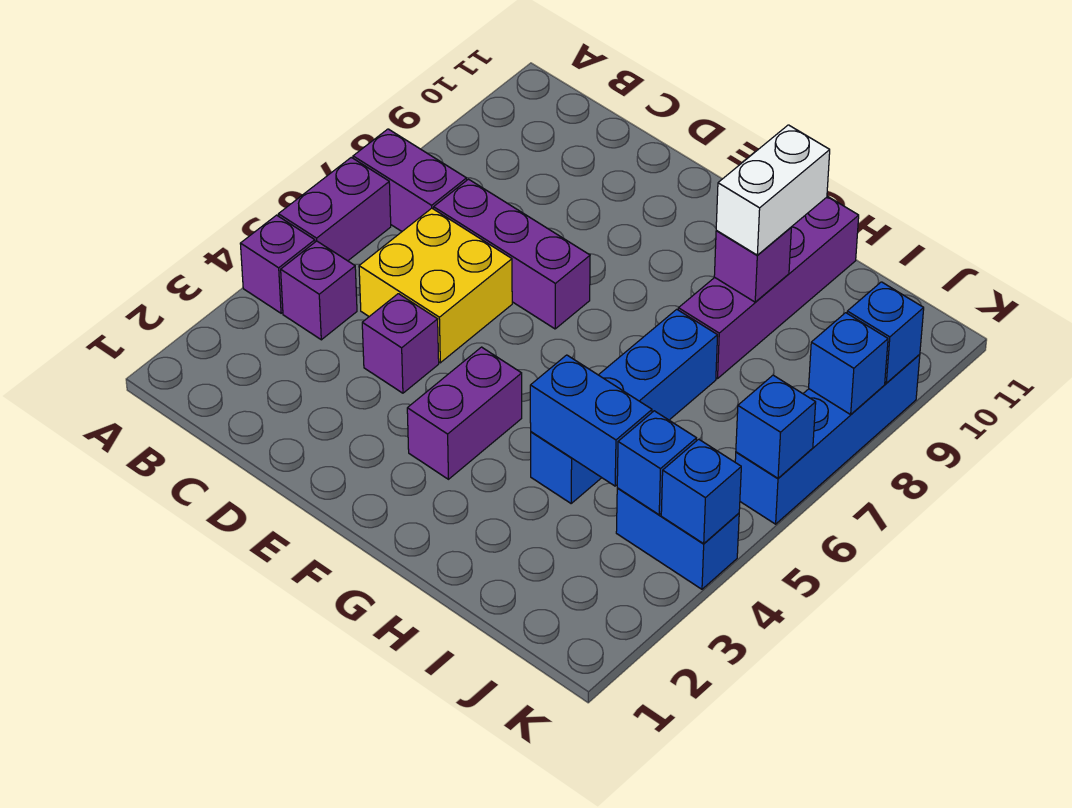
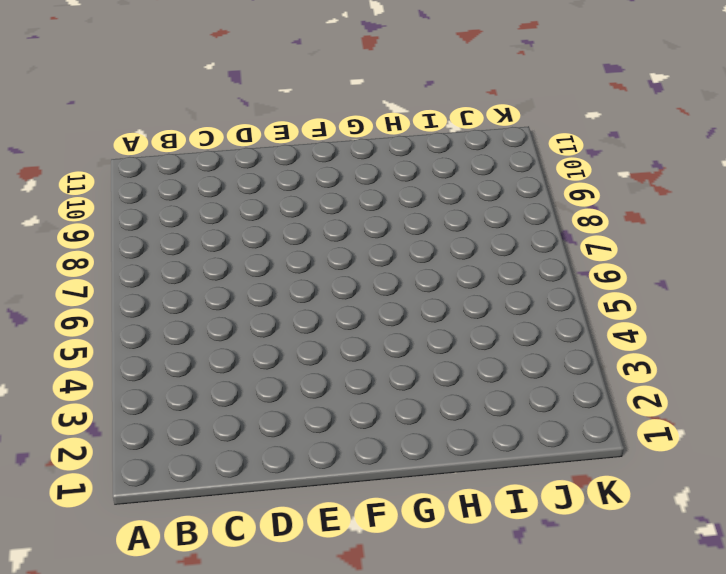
none -> purple brick A4 level 1
none -> purple brick A5:A6 level 1
none -> purple brick A7:B7 level 1

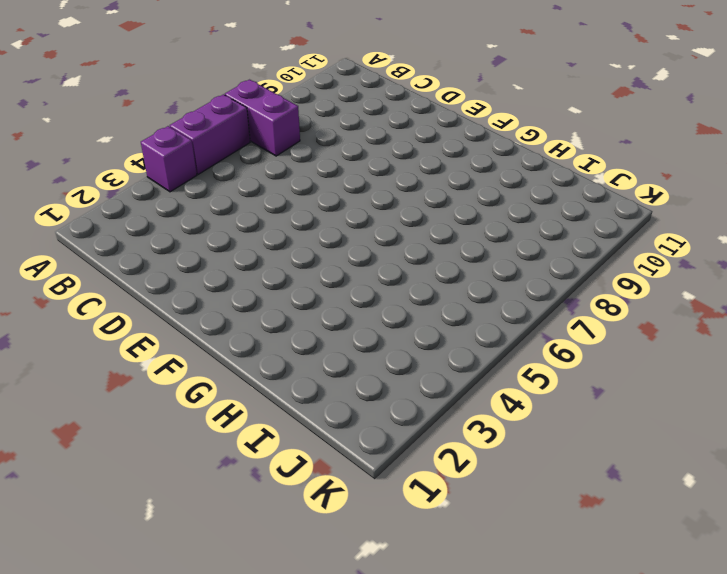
none -> purple brick B4 level 1
none -> yellow brick C5:D6 level 1
none -> purple brick C7:E7 level 1

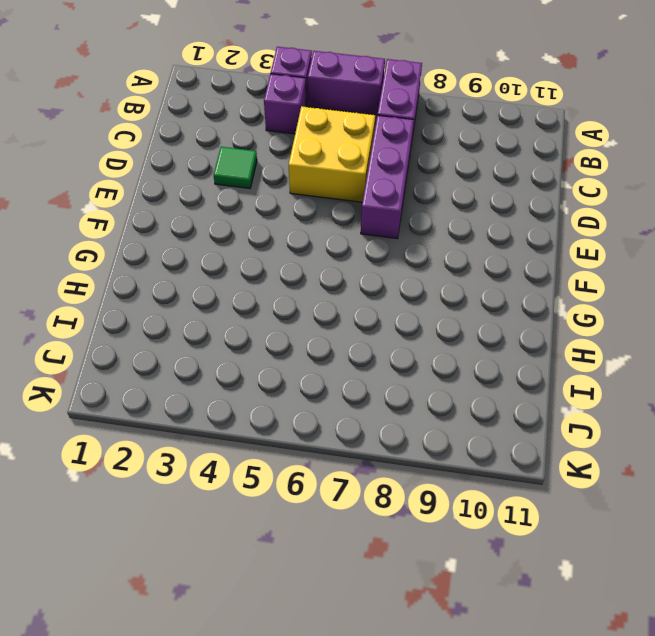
green tile D3 level 1 -> none
none -> purple brick D4 level 1
none -> purple brick F3:F4 level 1
none -> blue brick H4:H7 level 1

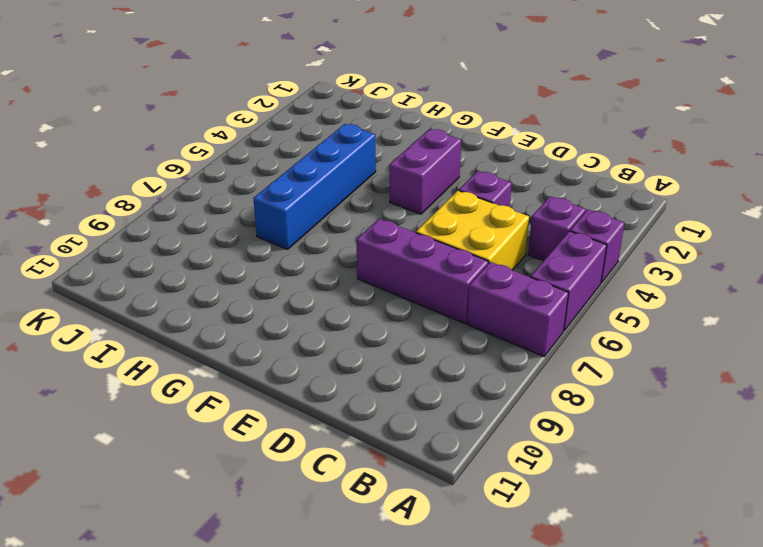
none -> purple brick H8:H11 level 1
none -> blue brick J4:K4 level 1
none -> blue brick K6:K9 level 1

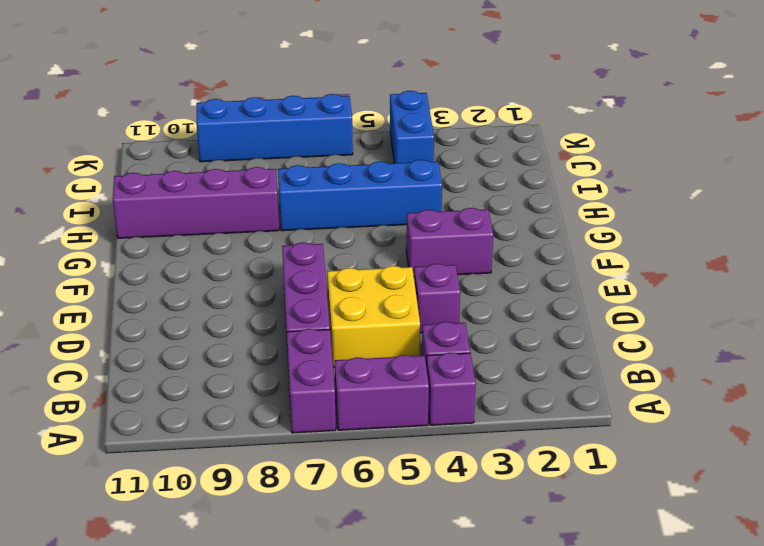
none -> blue brick H4:I4 level 2
none -> purple brick H9 level 2
none -> blue brick J4 level 2

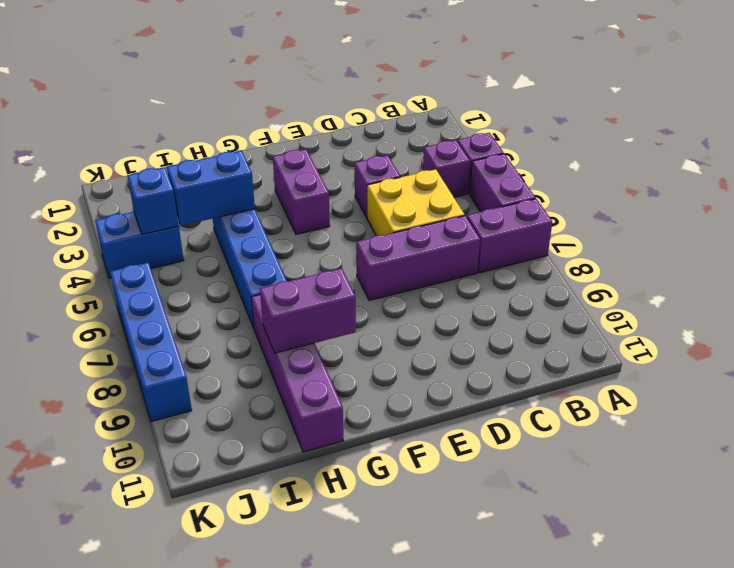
purple brick G9:H9 level 2 -> purple brick H9 level 2
none -> blue brick K4 level 2
none -> blue brick K6 level 2
none -> blue brick K8 level 2

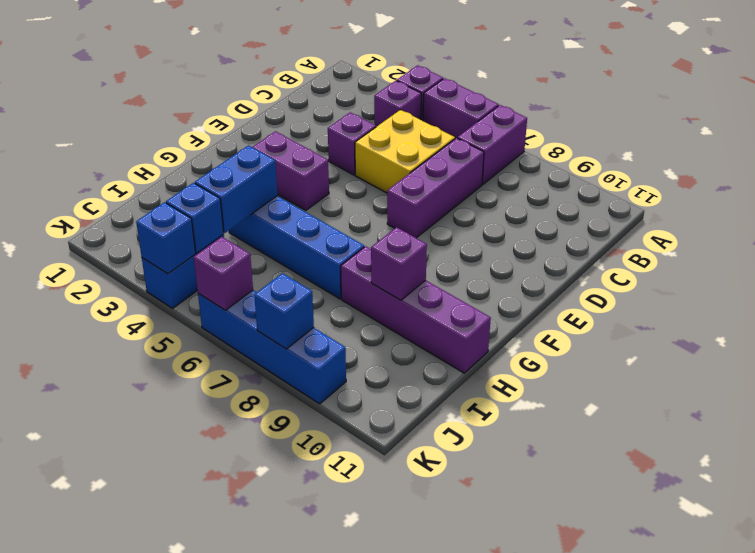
purple brick K6 level 2 -> blue brick K6 level 2
none -> blue brick K9 level 2
none -> white brick H9:H10 level 3

